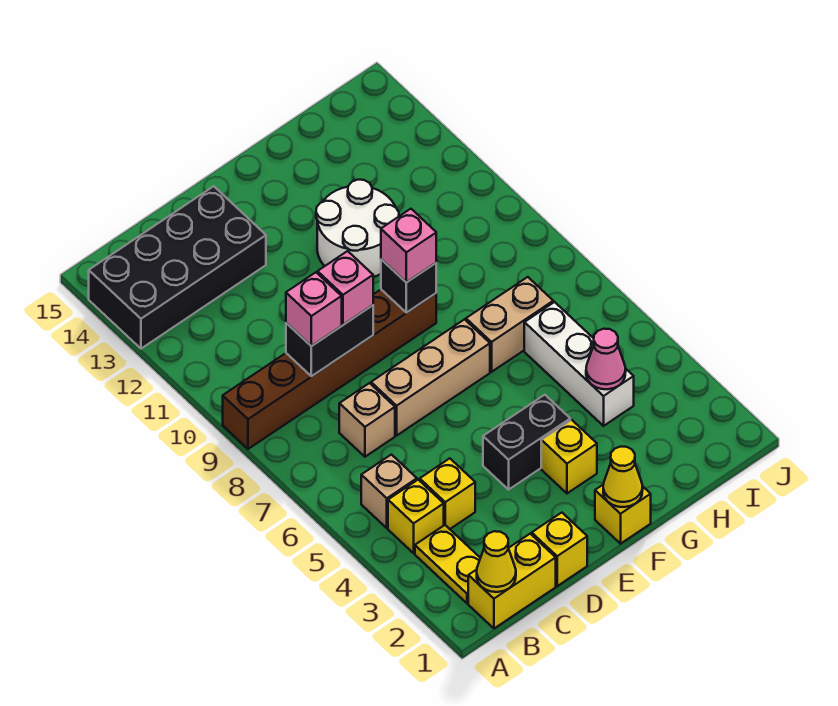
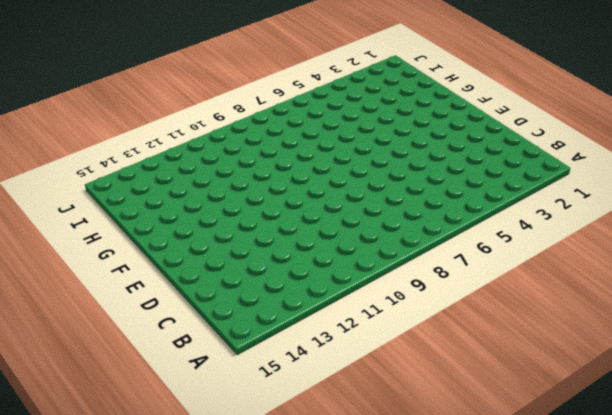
none -> brown brick A9:F9 level 1
none -> black brick A13:D14 level 1
none -> yellow brick B1:C1 level 1

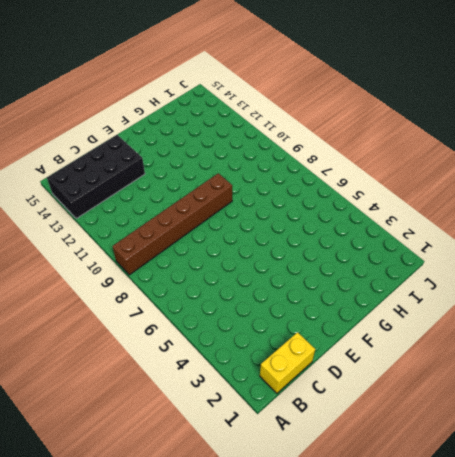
none -> yellow plate B2:B3 level 1
none -> yellow brick B4 level 1
none -> tan brick B5 level 1

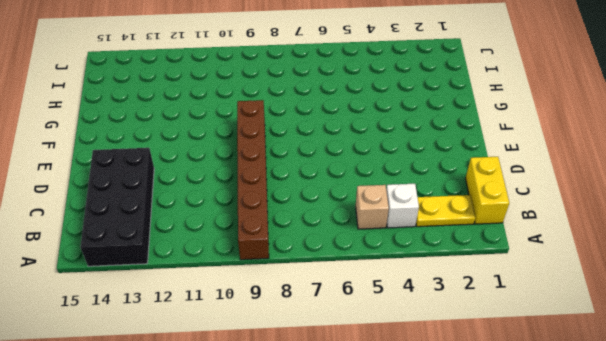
white brick B4 level 1 -> yellow brick B4 level 1
none -> yellow brick C4 level 1
none -> tan brick C7 level 1
none -> yellow brick D1 level 1

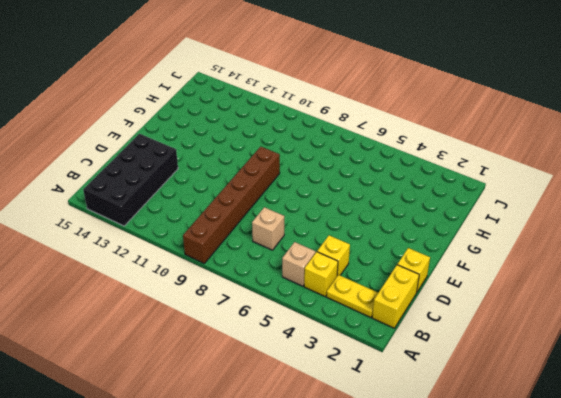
none -> tan brick D7:F7 level 1
none -> black brick E4:F4 level 1
none -> yellow brick F1 level 1

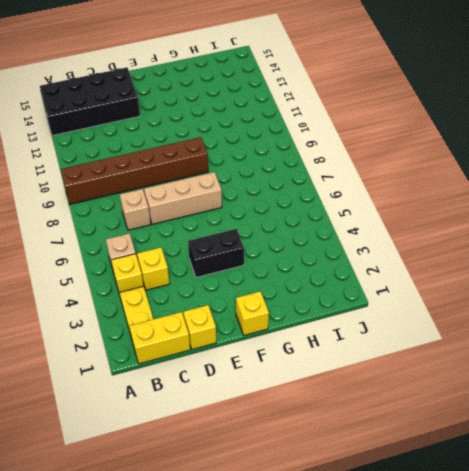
none -> yellow brick F3 level 1
none -> white round brick F11:G12 level 1
none -> tan brick G7:H7 level 1

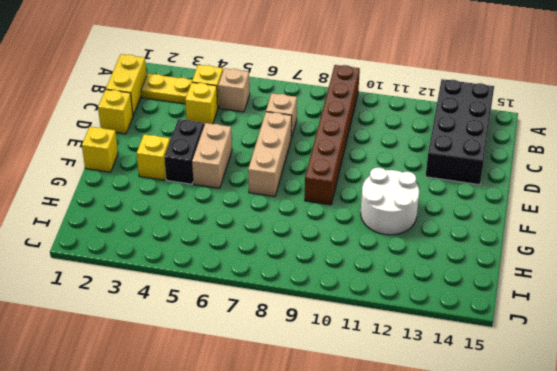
tan brick E5:F5 level 1 -> tan brick G7:H7 level 1
none -> white brick H4:H6 level 1
none -> yellow cone B1 level 2
none -> black brick C9:D9 level 2

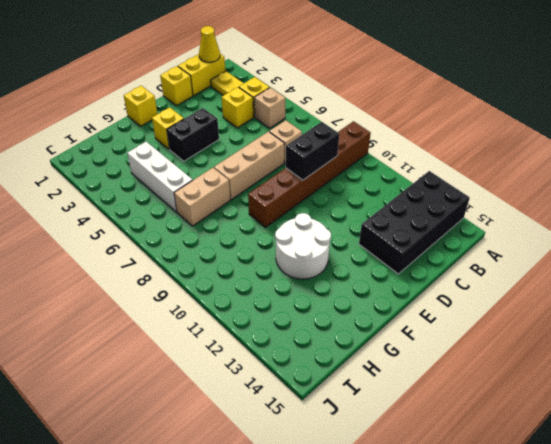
none -> yellow cone F1 level 2
none -> black brick F9 level 2
none -> pink cone H4 level 2

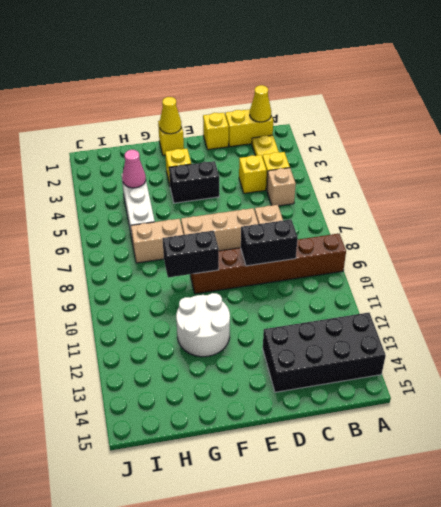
black brick F9:G9 level 2 -> black brick F9 level 2
none -> pink brick C9 level 3
none -> pink brick D9 level 3
none -> pink brick F9 level 3

